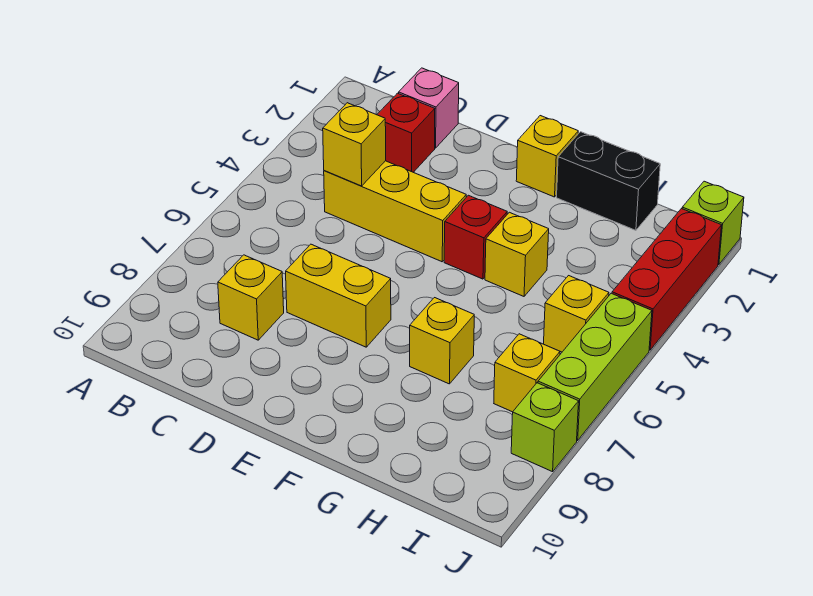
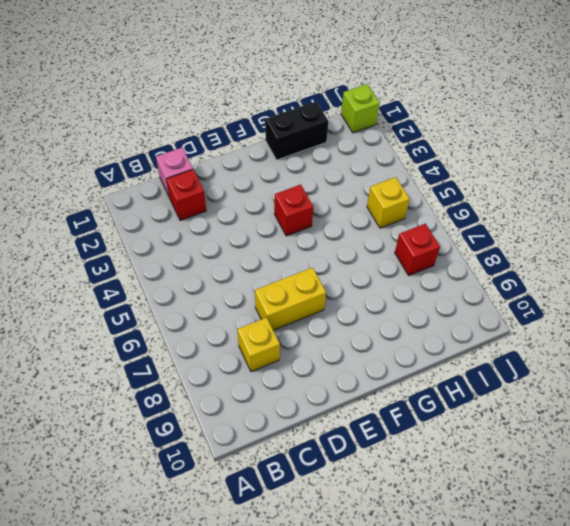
red brick I7 level 1 -> yellow brick I7 level 1
none -> yellow brick C4:E4 level 1
none -> yellow brick F1 level 1
none -> yellow brick G4 level 1

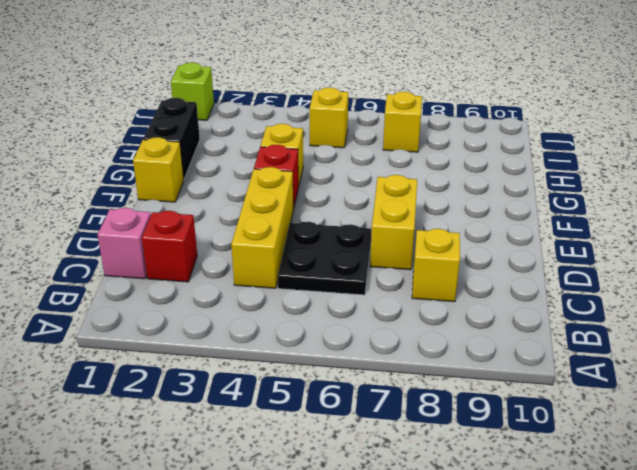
black plate C5:D6 level 1 -> none
none -> yellow brick G7 level 1
none -> red brick J2:J4 level 1
none -> lime brick J5:J7 level 1

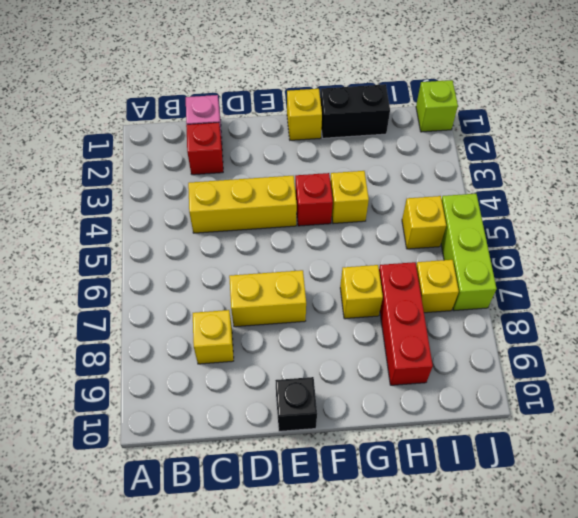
black brick E10 level 1 -> none
red brick H7:H9 level 1 -> red brick J2:J4 level 1
none -> lime brick J8 level 1
none -> yellow brick C4 level 2

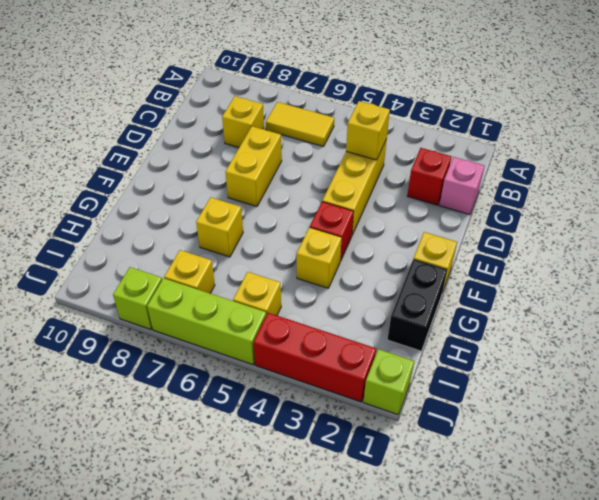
yellow tile B6:B7 level 1 -> none

